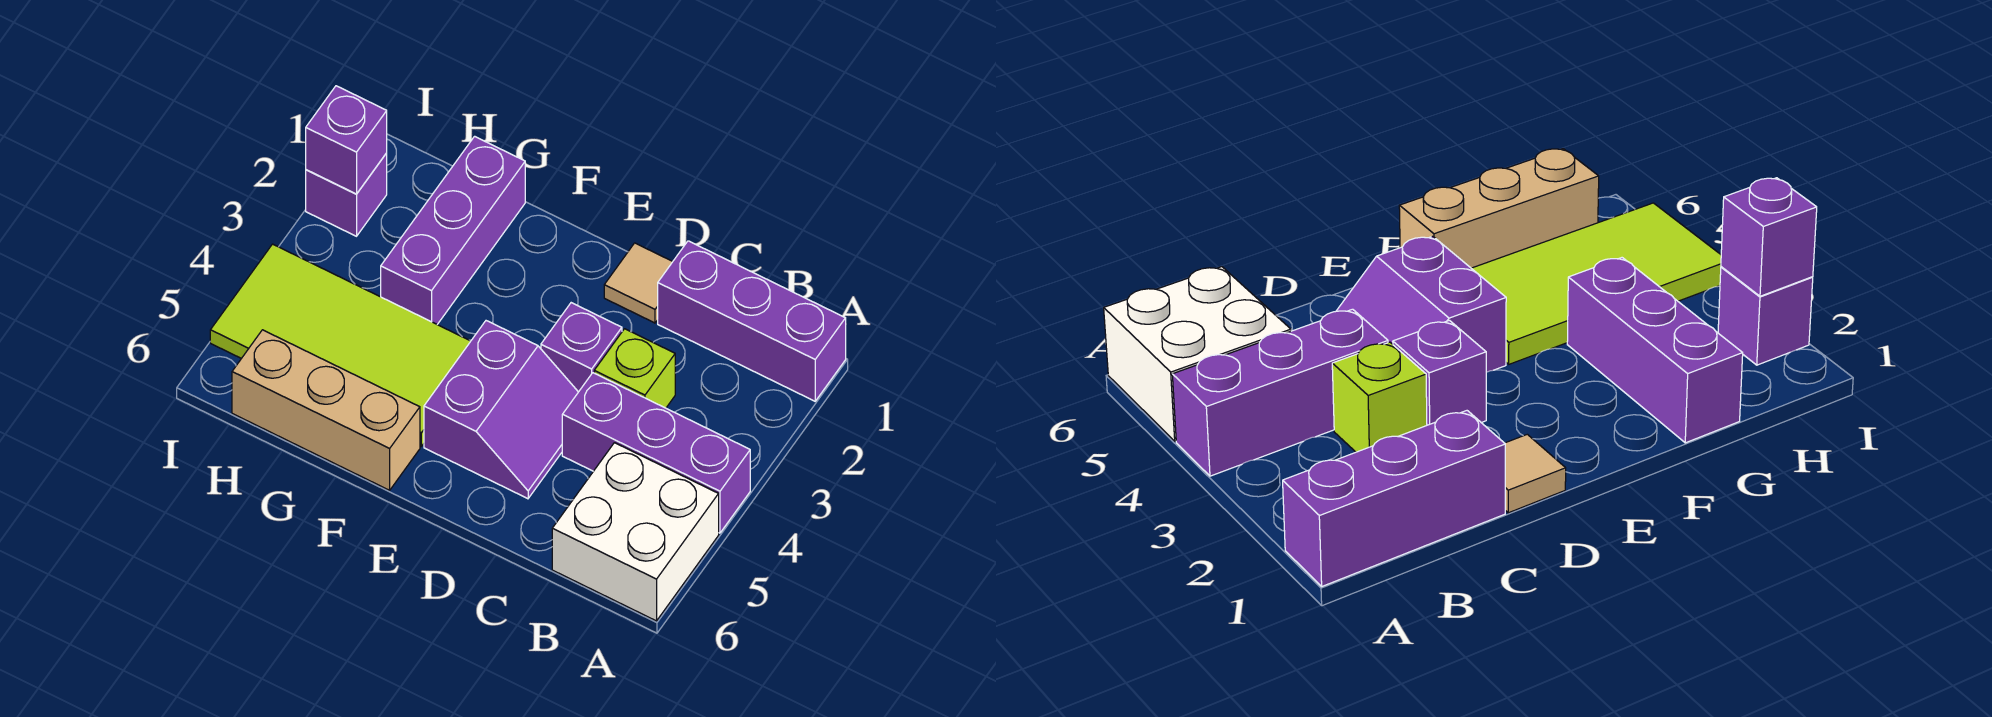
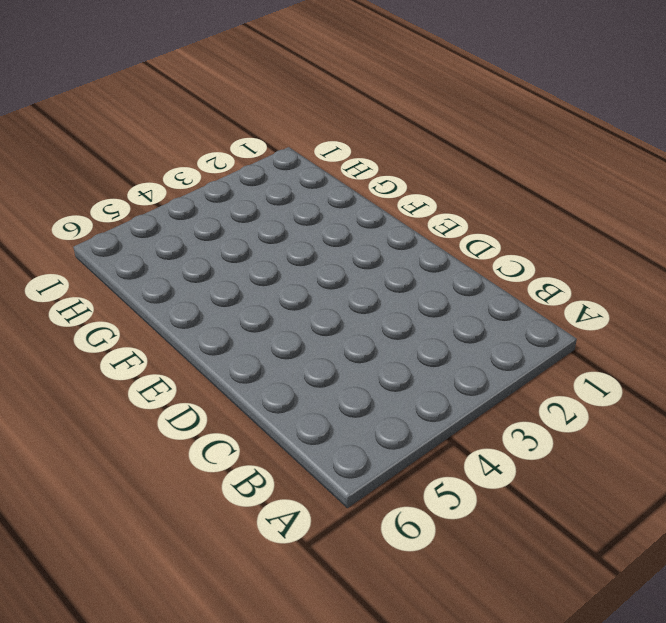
none -> purple brick A1:C1 level 1
none -> purple brick A4:C4 level 1
none -> white brick A5:B6 level 1

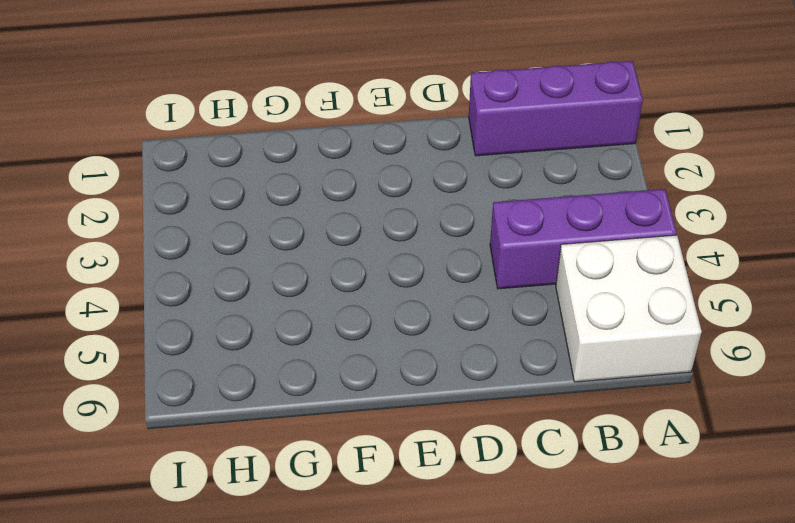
none -> lime brick C3 level 1
none -> tan tile D1 level 1
none -> purple brick D3 level 1

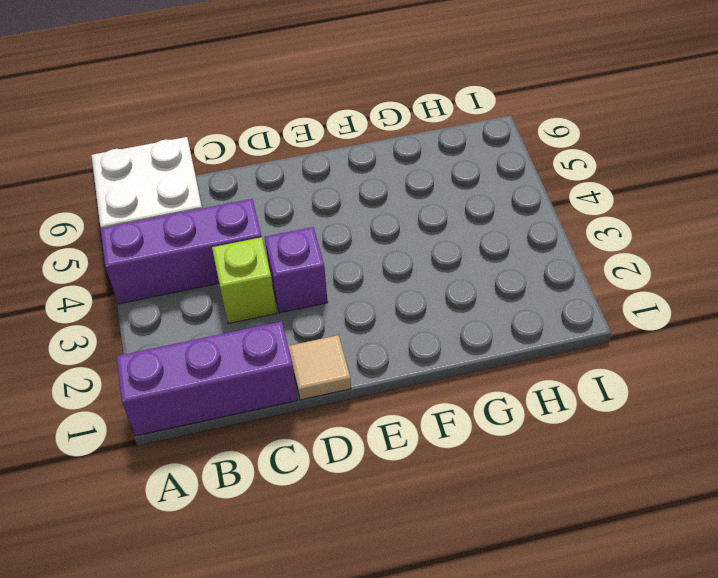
none -> purple slope D4:E5 level 1 top E
none -> lime tile F4:I5 level 1
none -> tan brick F6:H6 level 1

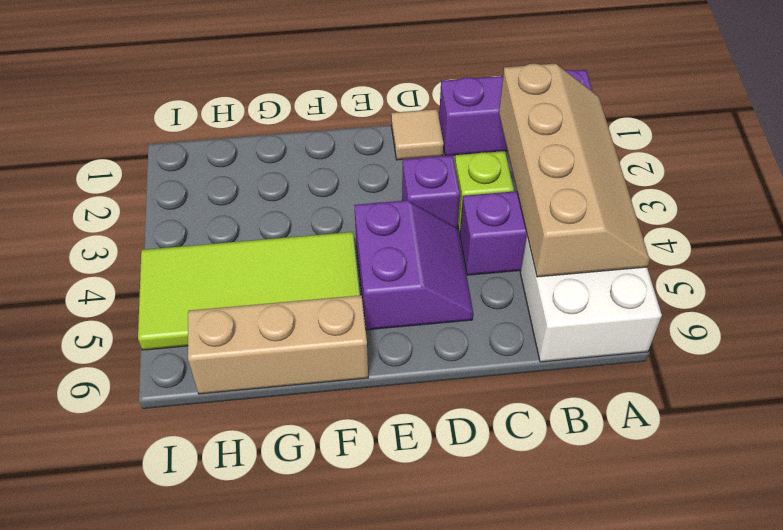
tan slope A2:B5 level 2 top B -> none
none -> purple brick G1:G3 level 1
none -> purple brick I2 level 1
none -> purple brick I2 level 2

